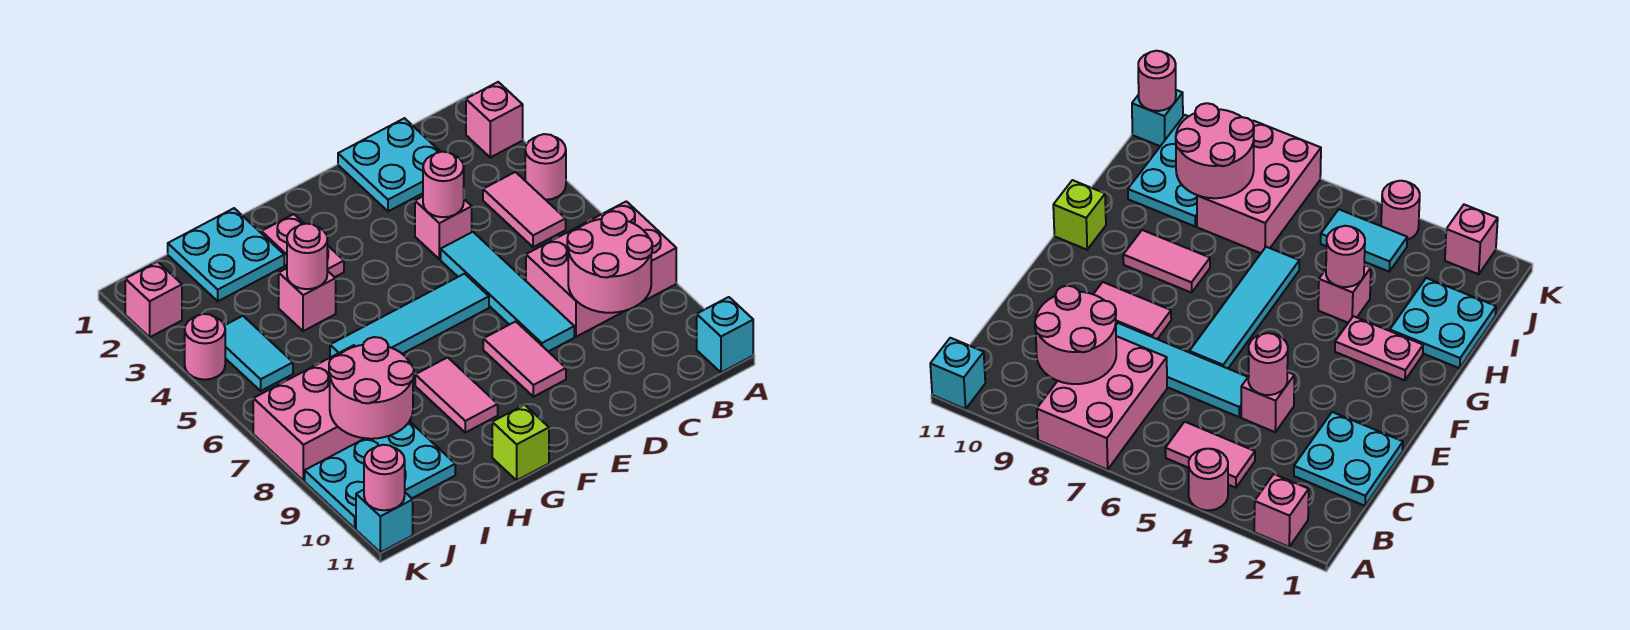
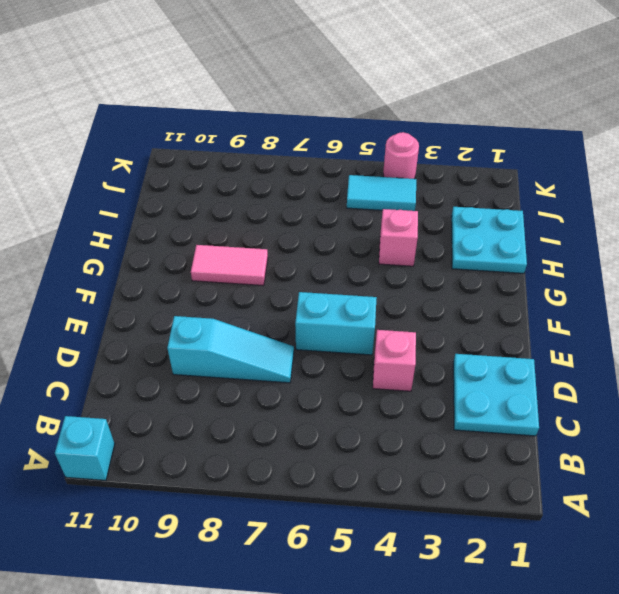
cyan slope D7:D9 level 1 top 9 -> cyan tile D5:D8 level 1
cyan brick E5:E6 level 1 -> cyan tile E6:H6 level 1
none -> pink brick A2 level 1
none -> pink round brick A4 level 1
none -> pink brick A7:C8 level 1

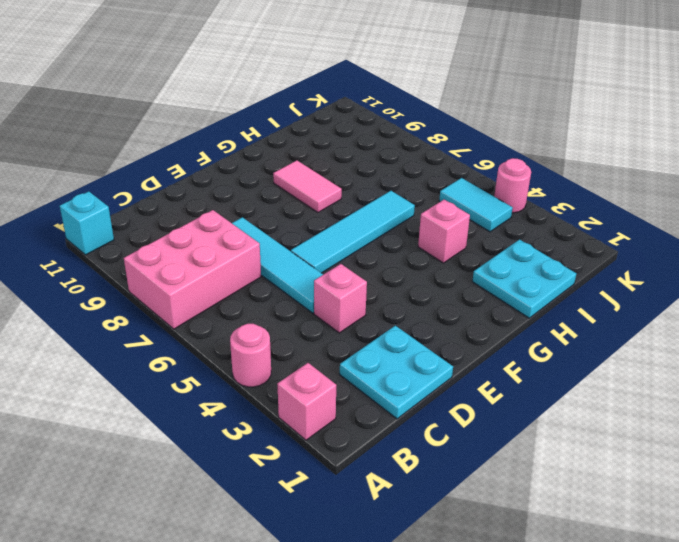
none -> pink tile B4:B5 level 1
none -> pink tile E8:E9 level 1
none -> pink plate G2:G3 level 1

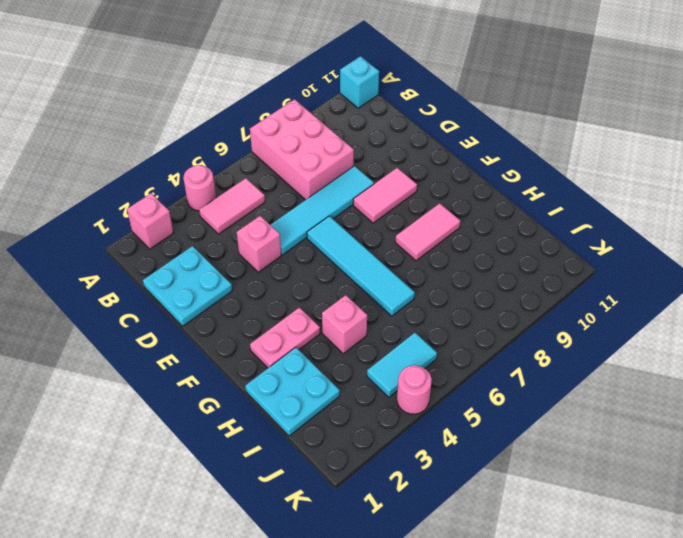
none -> lime brick G11 level 1
none -> pink brick I7:K8 level 1
none -> cyan plate I9:K10 level 1

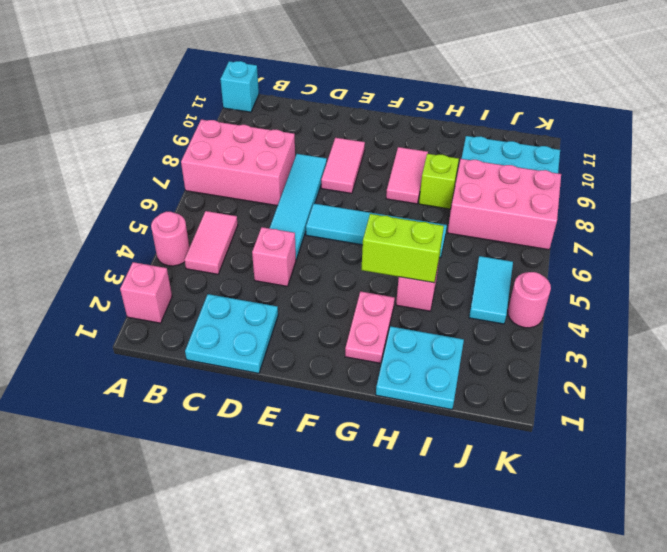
lime brick G4:H4 level 2 -> pink round brick H4 level 2
lime brick H8 level 1 -> lime brick G11 level 1
none -> pink brick K2 level 1
none -> cyan brick K11 level 1
none -> pink round brick B8:C9 level 2

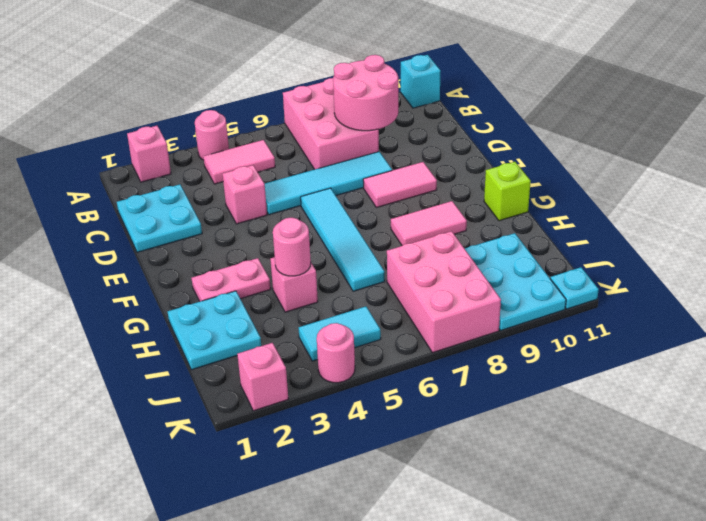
cyan plate K11 level 1 -> cyan brick K11 level 1
none -> pink round brick D4 level 2
none -> pink round brick I8:J9 level 2
none -> pink round brick K11 level 2

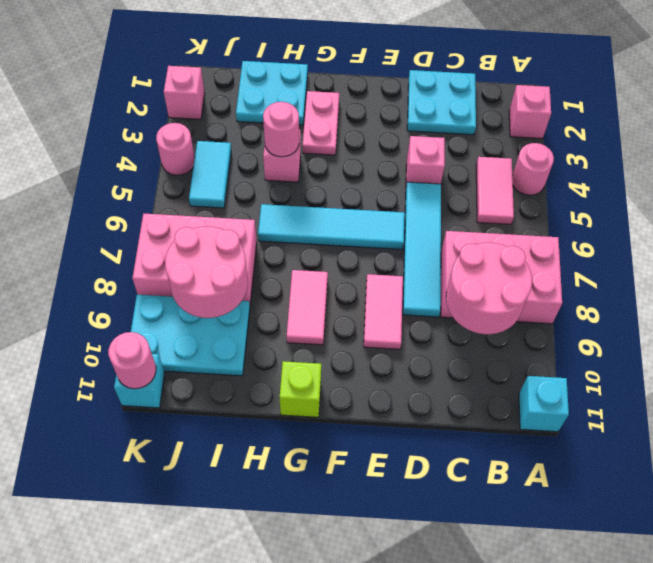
none -> pink round brick D4 level 2

